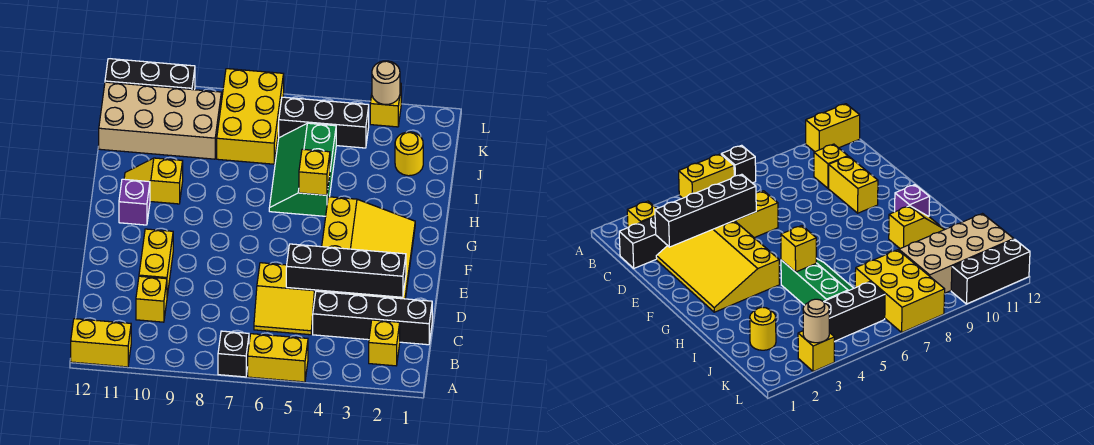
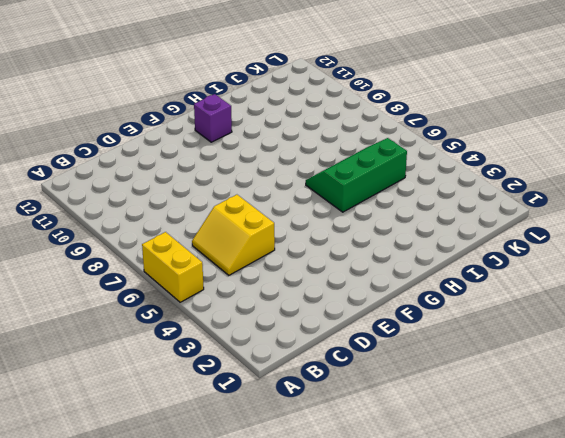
none -> black brick A7 level 1
none -> yellow brick A11:A12 level 1
none -> yellow brick B2 level 1

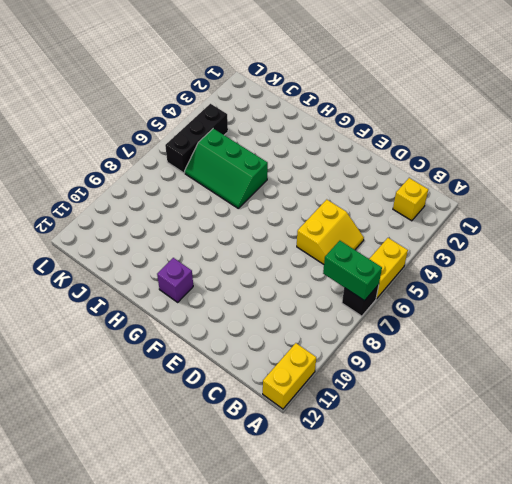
green brick A7:B7 level 2 -> none
none -> black brick C1:C4 level 1
none -> yellow brick C10 level 1
none -> yellow slope D2:G4 level 1 top 4

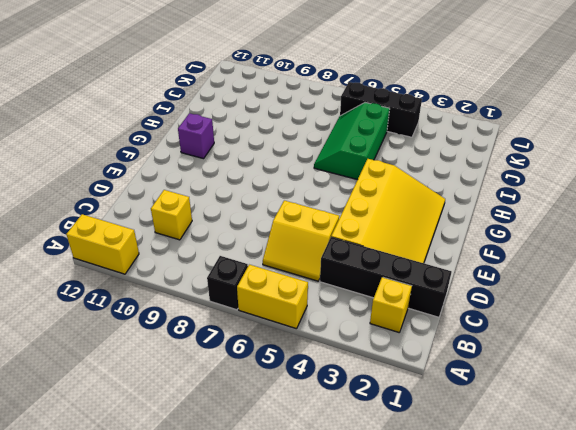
none -> yellow brick D10:E10 level 1
none -> yellow slope H10:H11 level 1 top 10
none -> yellow round brick J2 level 1

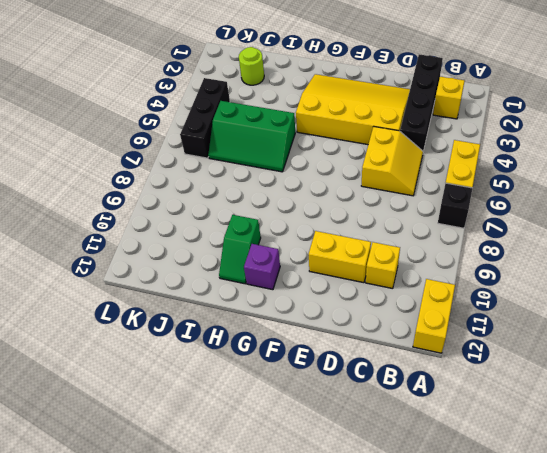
green slope H10:H11 level 1 top 10 -> yellow slope H10:H11 level 1 top 10
lime round brick J2 level 1 -> yellow round brick J2 level 1
none -> yellow brick J7:L8 level 1
none -> tan brick J9:K12 level 1
none -> yellow brick L3 level 1

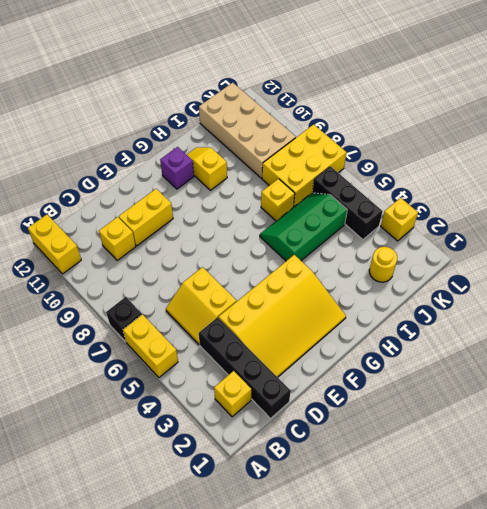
yellow brick I7 level 1 -> yellow brick H5 level 2
none -> black brick L10:L12 level 1
none -> black brick D2:D5 level 2
none -> tan round brick L3 level 2

